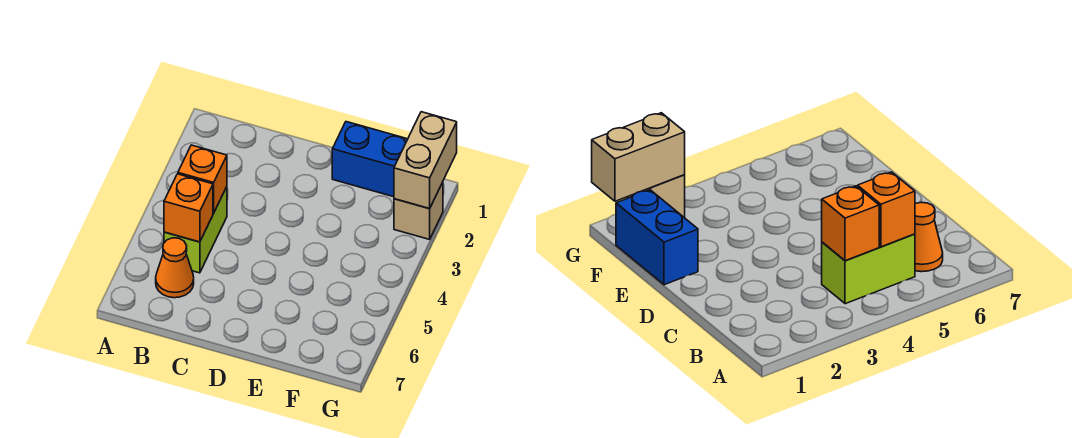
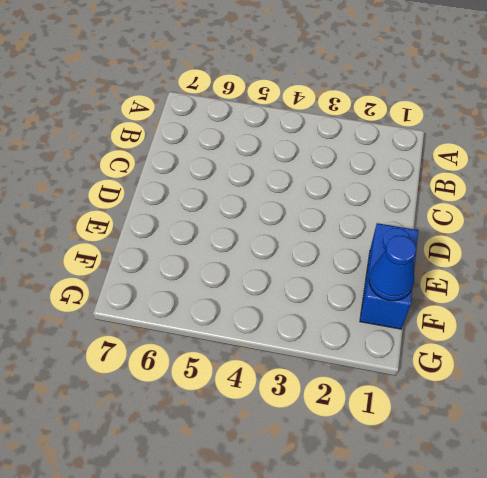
blue cone F1 level 2 -> none
none -> lime brick B4:B5 level 1
none -> orange cone B6 level 1

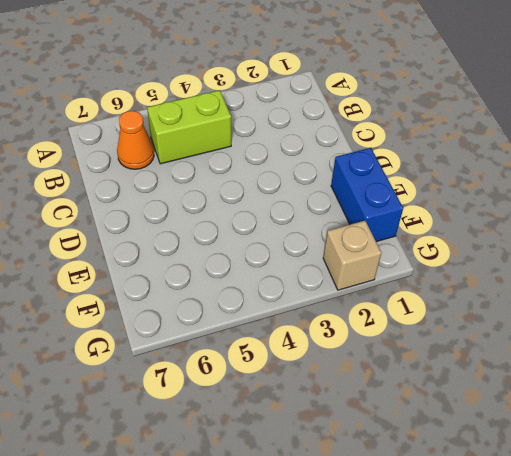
none -> orange brick B4 level 2
none -> orange brick B5 level 2

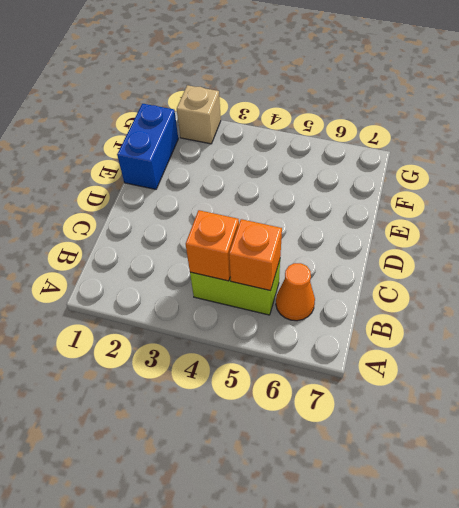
none -> tan brick G1:G2 level 2

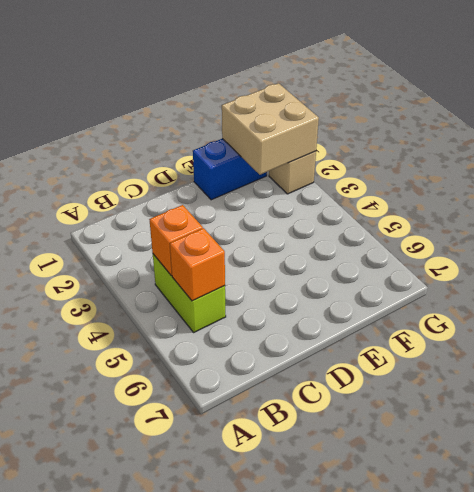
tan brick F1:G2 level 2 -> tan brick G1:G2 level 2
none -> orange cone B6 level 1

